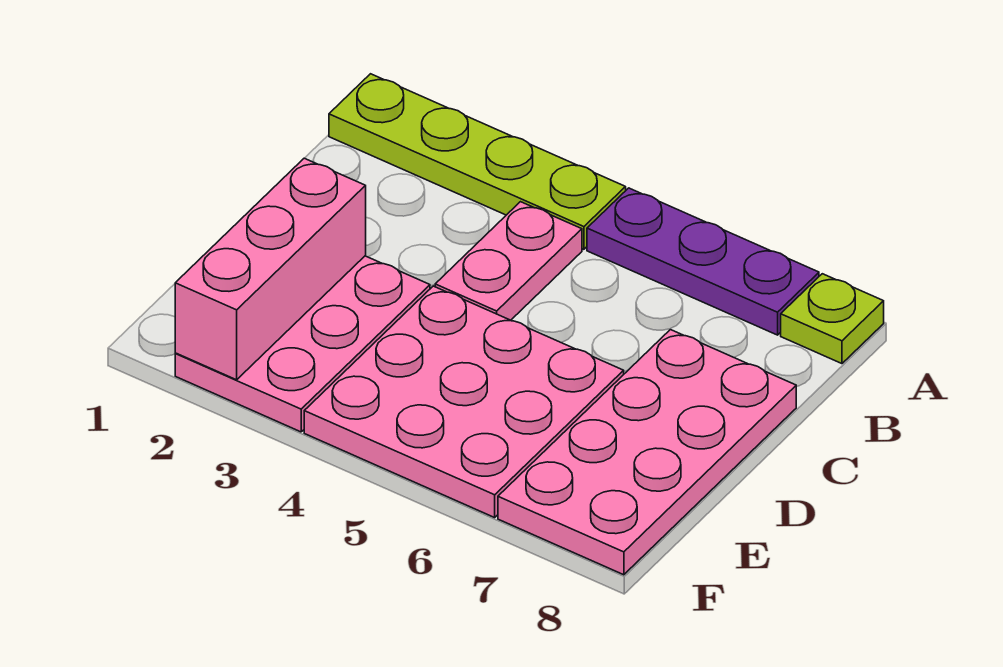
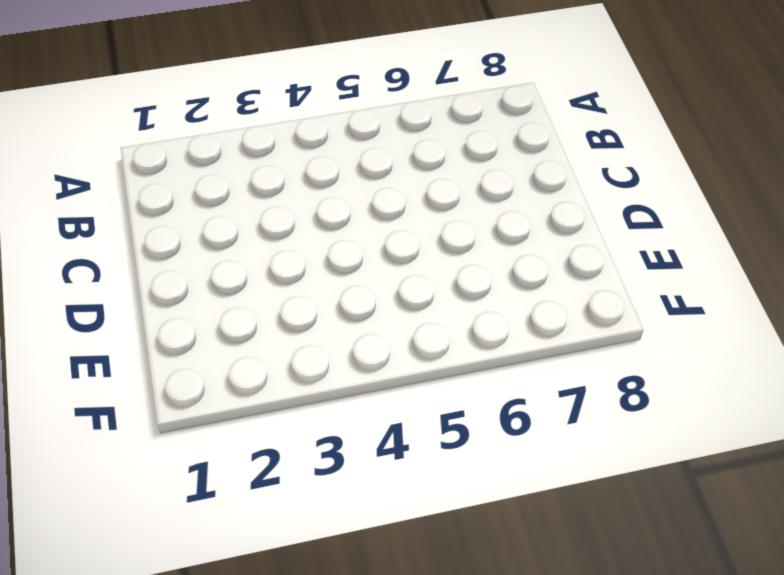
none -> lime plate A1:A4 level 1
none -> purple plate A5:A7 level 1

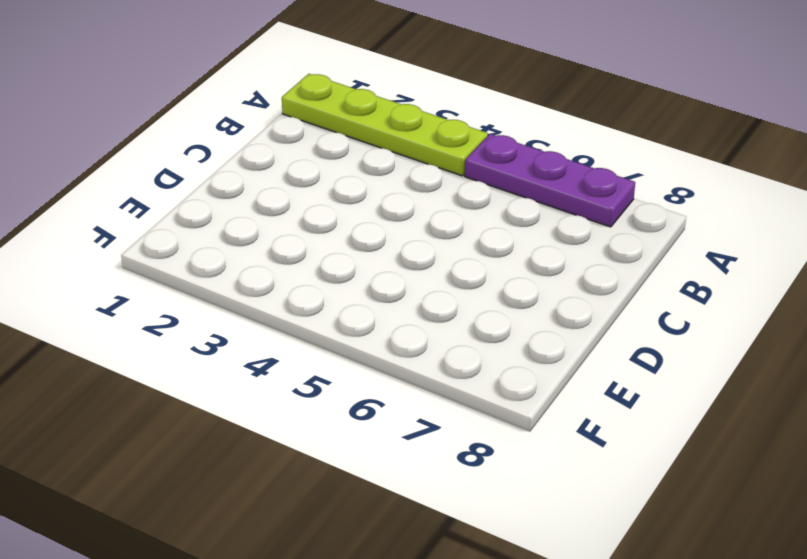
none -> lime plate A8 level 1
none -> pink plate B4:C4 level 1

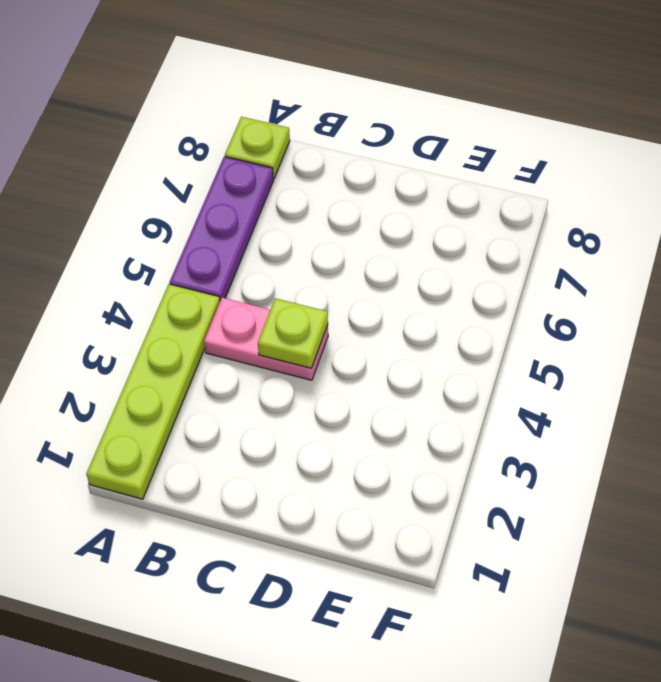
lime plate C4 level 2 -> none
none -> pink plate C7:F8 level 1
none -> pink plate D2:F3 level 1

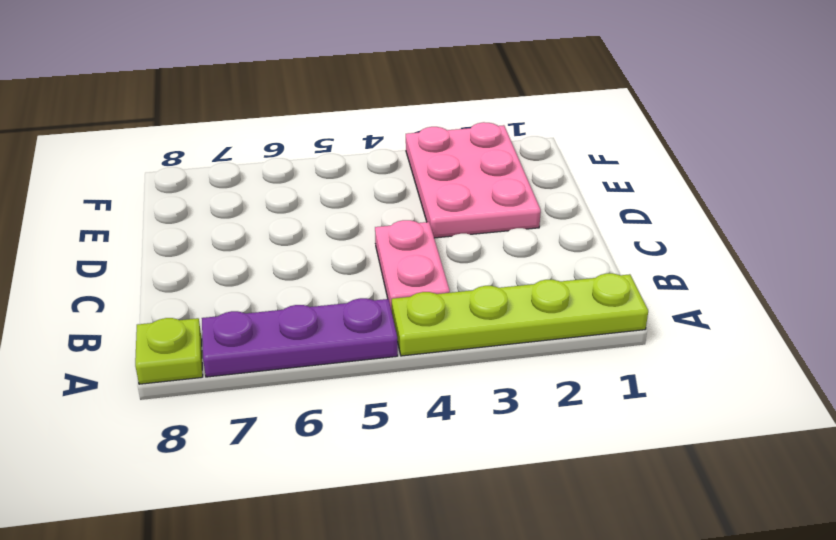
none -> pink plate C7:F8 level 1
none -> pink plate D4:F6 level 1

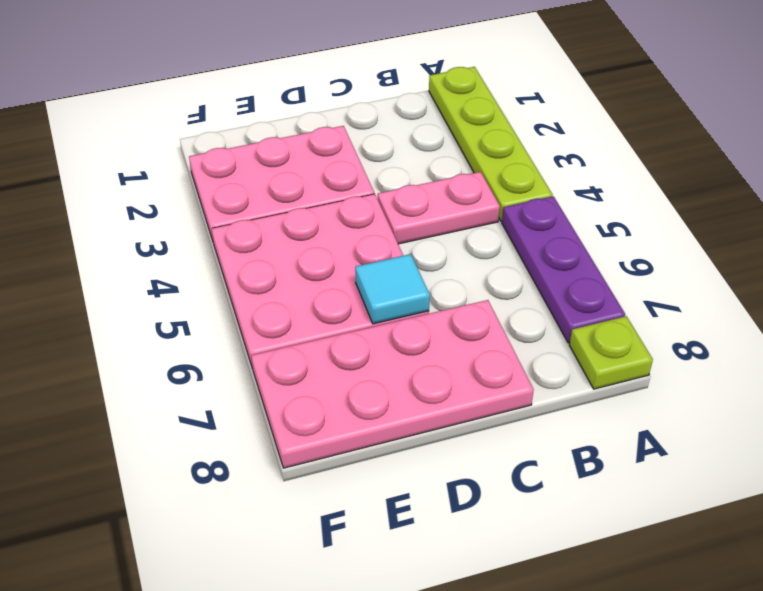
cyan tile D6 level 2 -> none
none -> pink brick D2:F2 level 2

